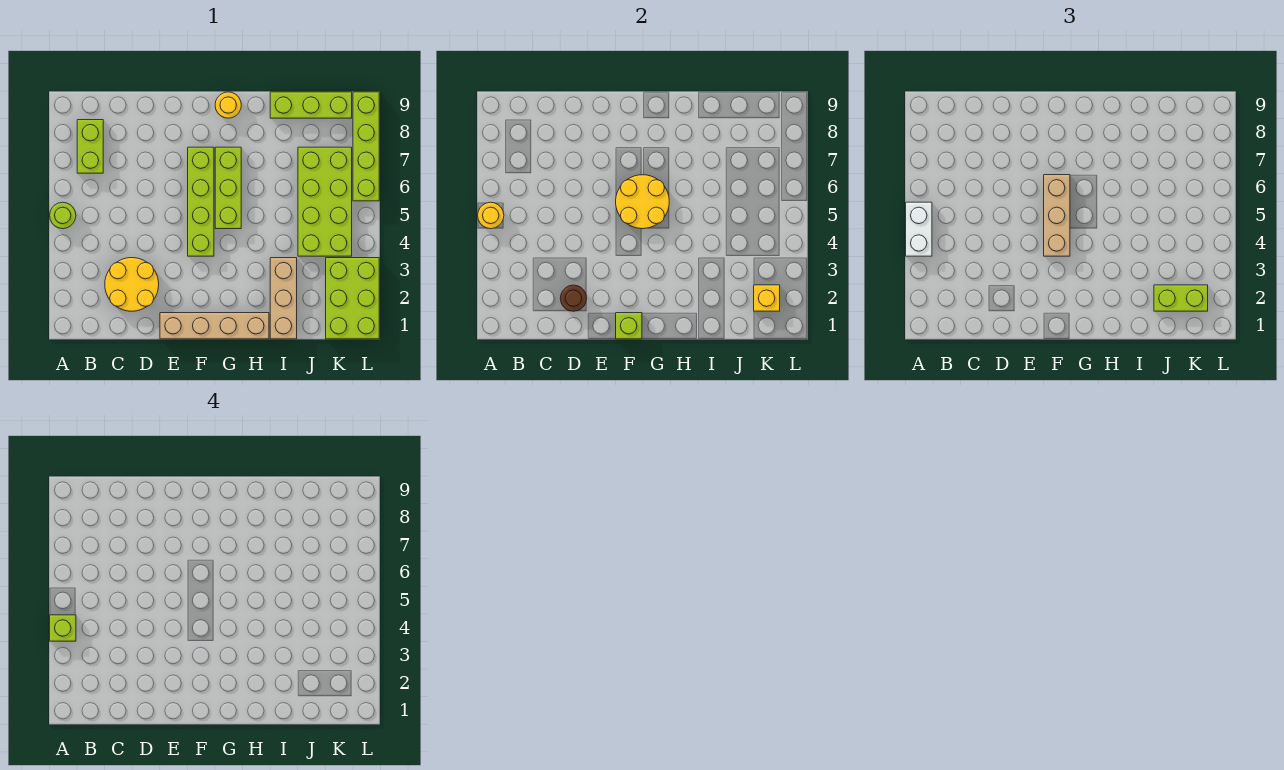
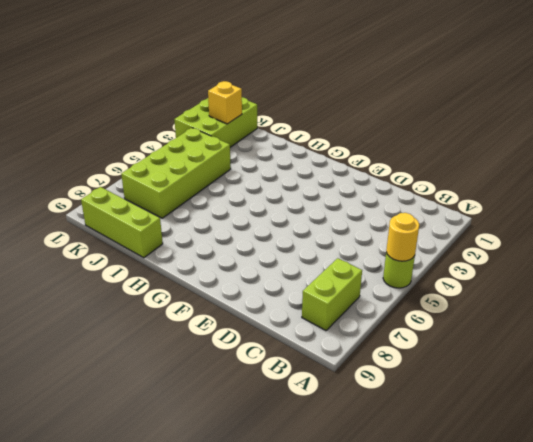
none -> yellow round brick C2:D3 level 1
none -> tan brick E1:H1 level 1
none -> lime brick F4:F7 level 1

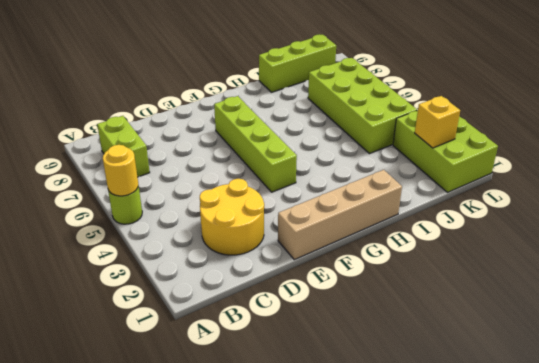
none -> lime brick G5:G7 level 1
none -> yellow round brick G9 level 1
none -> tan brick I1:I3 level 1

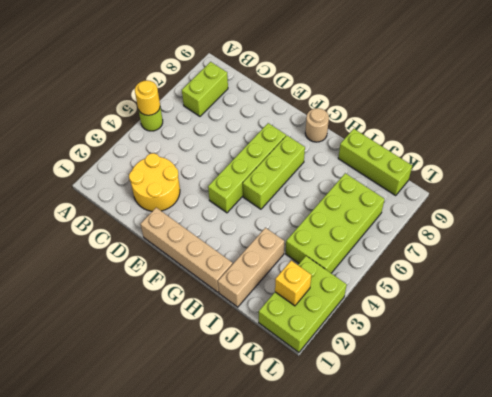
tan round brick G9 level 1 -> yellow round brick G9 level 1
none -> lime brick L6:L9 level 1
none -> brown round brick D2 level 2
none -> lime brick F1 level 2

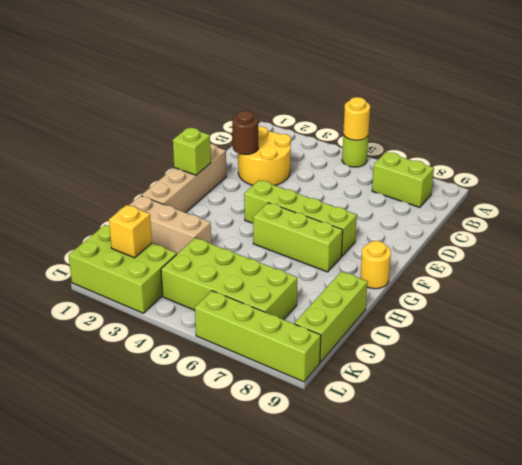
none -> yellow round brick F5:G6 level 2
none -> white brick A4:A5 level 3
none -> tan brick F4:F6 level 3

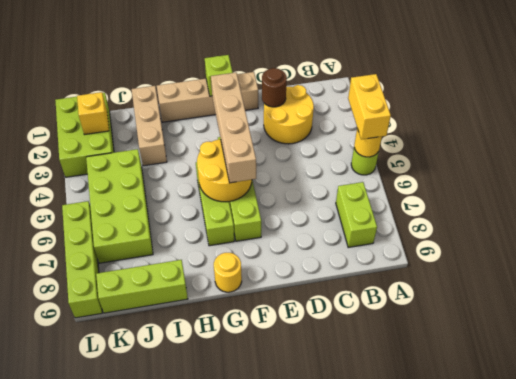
yellow brick A4:A5 level 3 -> white brick A4:A5 level 3
tan brick F3:F6 level 3 -> tan brick F4:F6 level 3
none -> lime brick J2:K2 level 3
none -> lime brick A4 level 4

